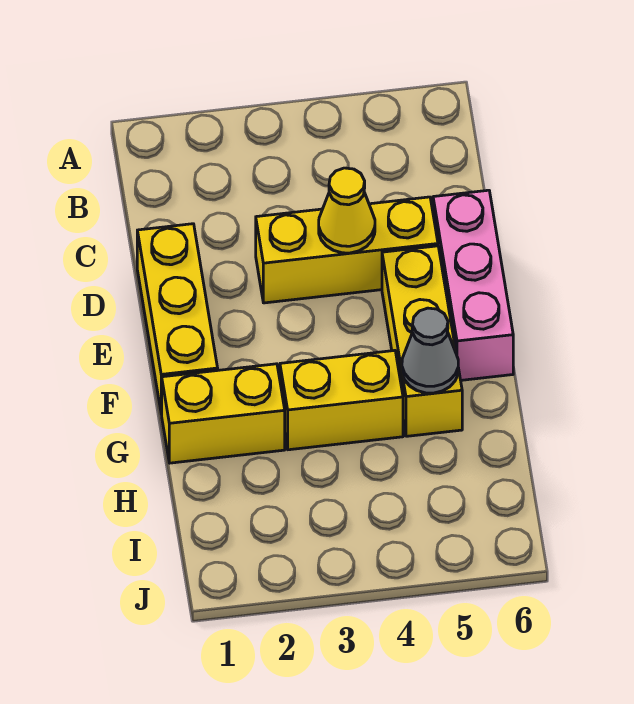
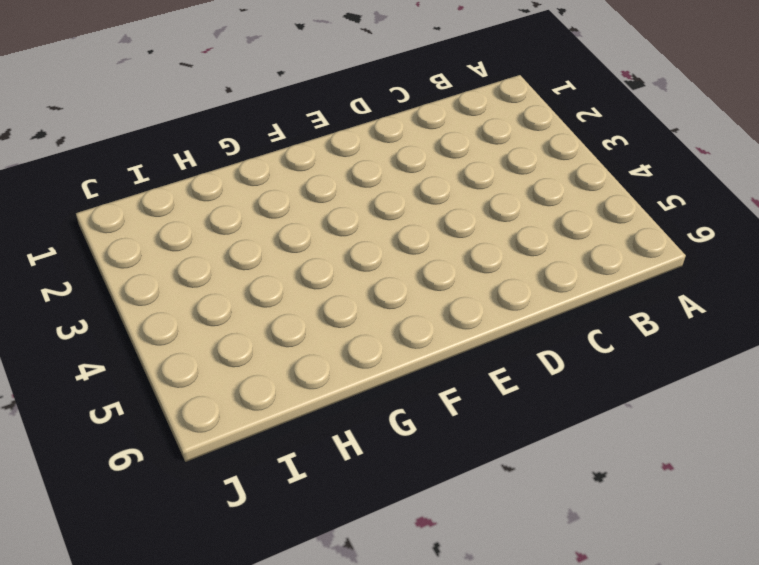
none -> yellow brick D1:F1 level 1
none -> yellow brick D3:D5 level 1

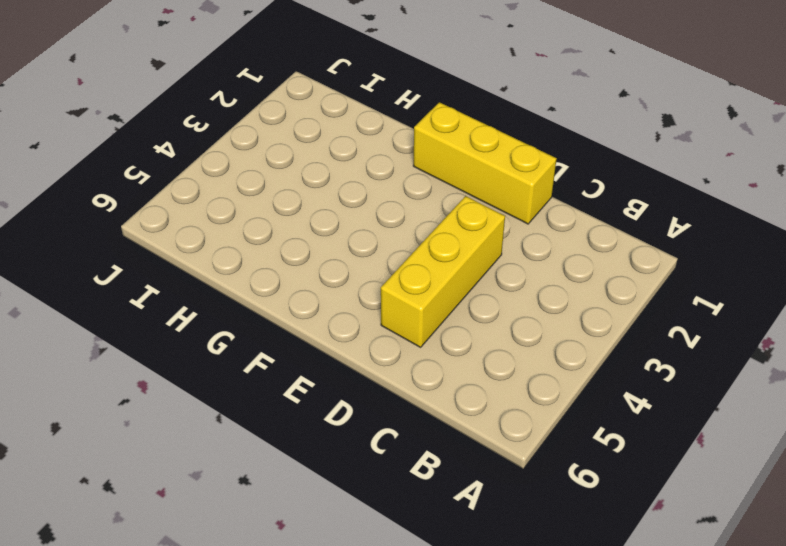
none -> pink brick D6:F6 level 1
none -> yellow brick E5:G5 level 1

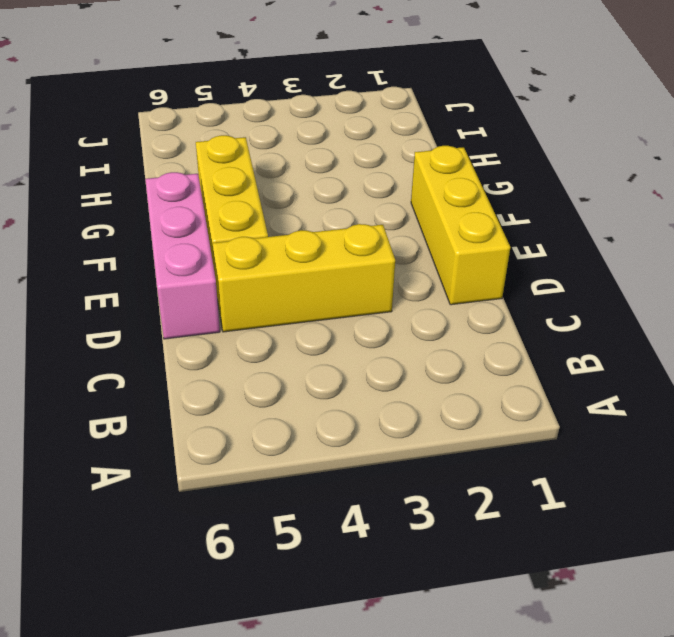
none -> yellow brick G1:G2 level 1
none -> yellow brick G3:G4 level 1

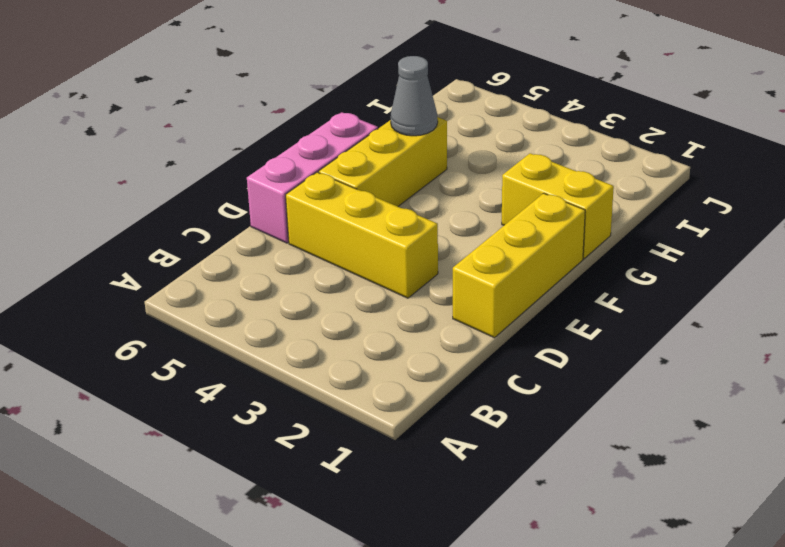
none -> yellow brick G3:G4 level 1
none -> yellow cone D4 level 2

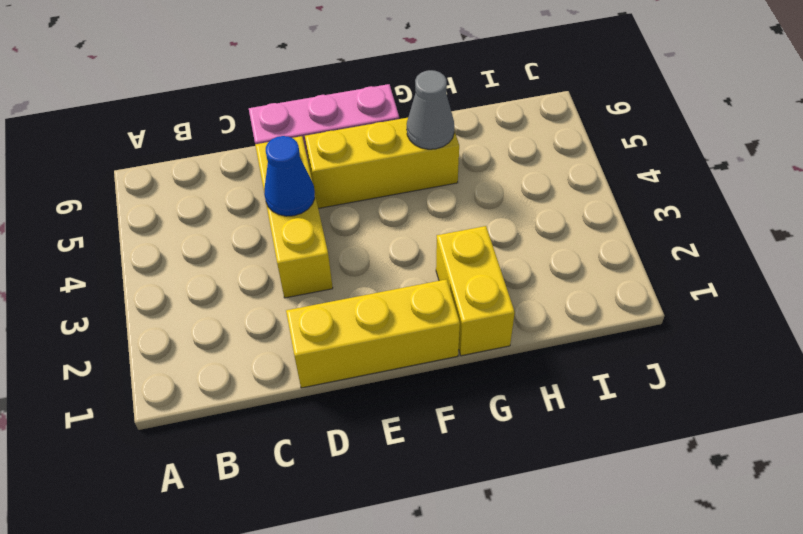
blue cone D4 level 2 -> yellow cone D4 level 2
none -> yellow brick G3:G4 level 1

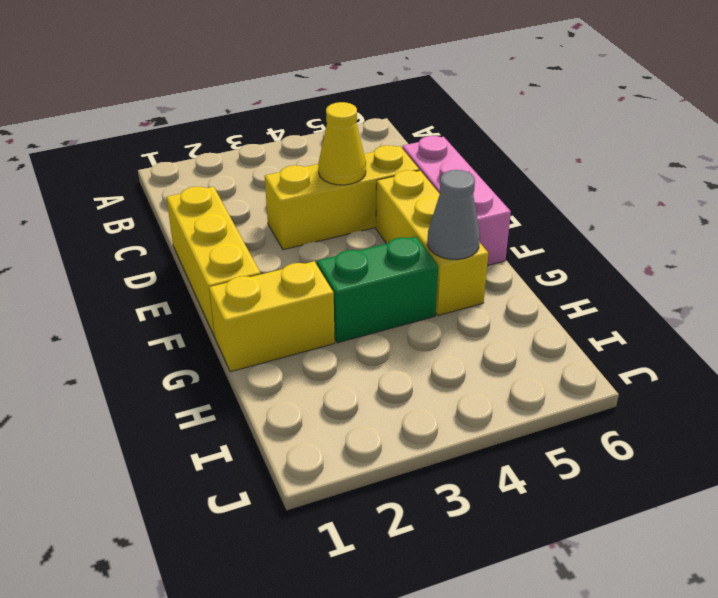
green brick G3:G4 level 1 -> yellow brick G3:G4 level 1

